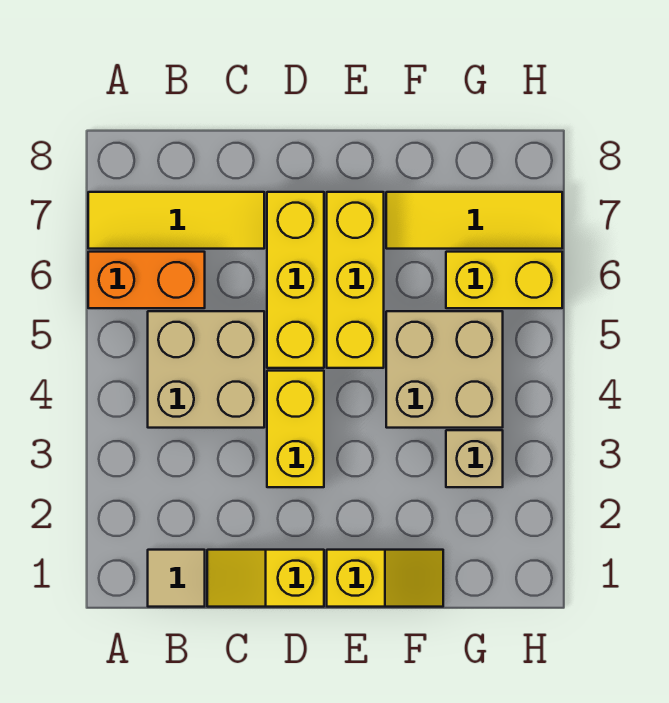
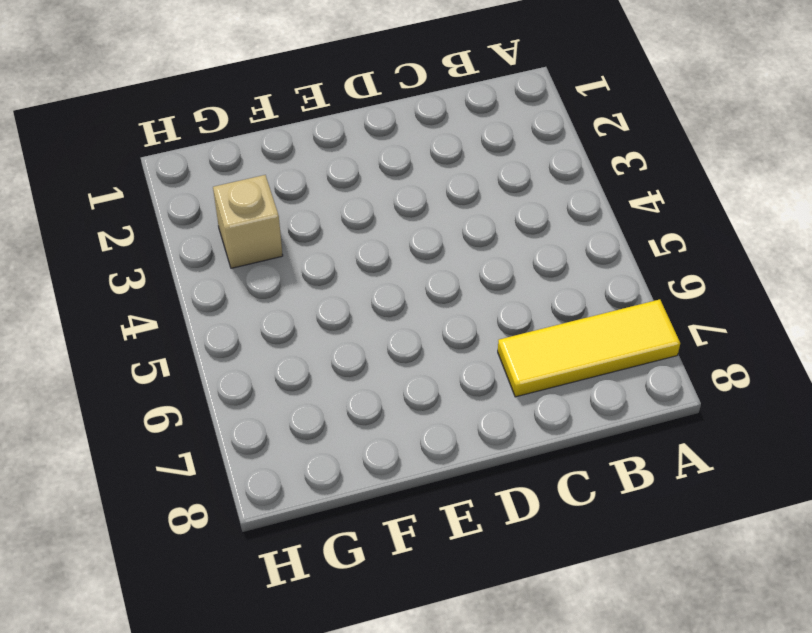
none -> orange brick A6:B6 level 1
none -> tan tile B1 level 1
none -> tan brick B4:C5 level 1

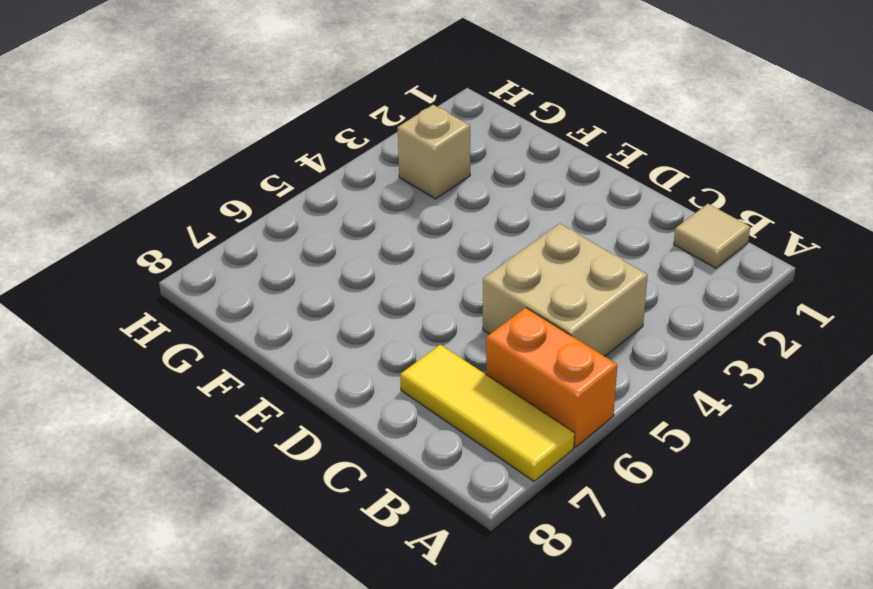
none -> yellow slope C1:D1 level 1 top D
none -> yellow brick D3:D4 level 1
none -> yellow brick D5:D7 level 1

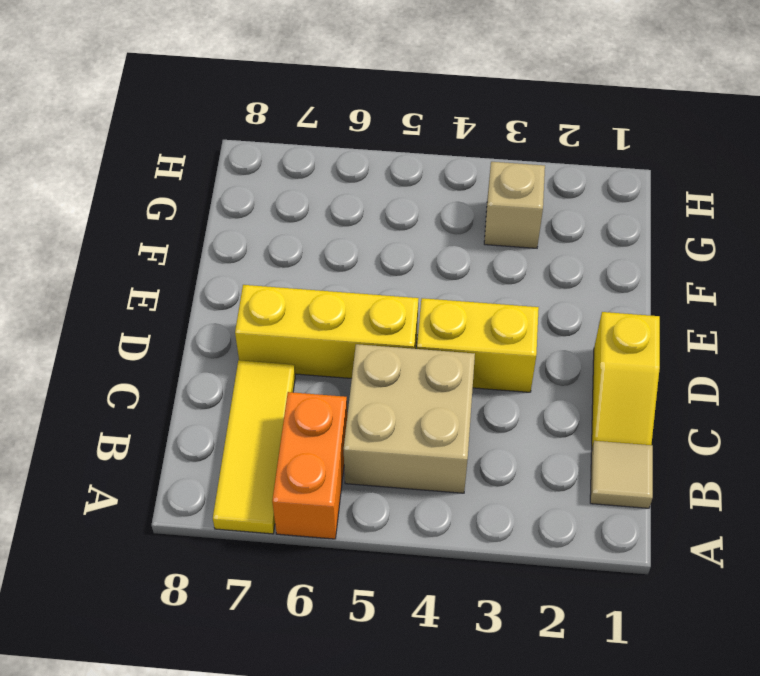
none -> yellow slope E1:F1 level 1 top E
none -> yellow brick E5:E7 level 1
none -> tan brick F4:G5 level 1

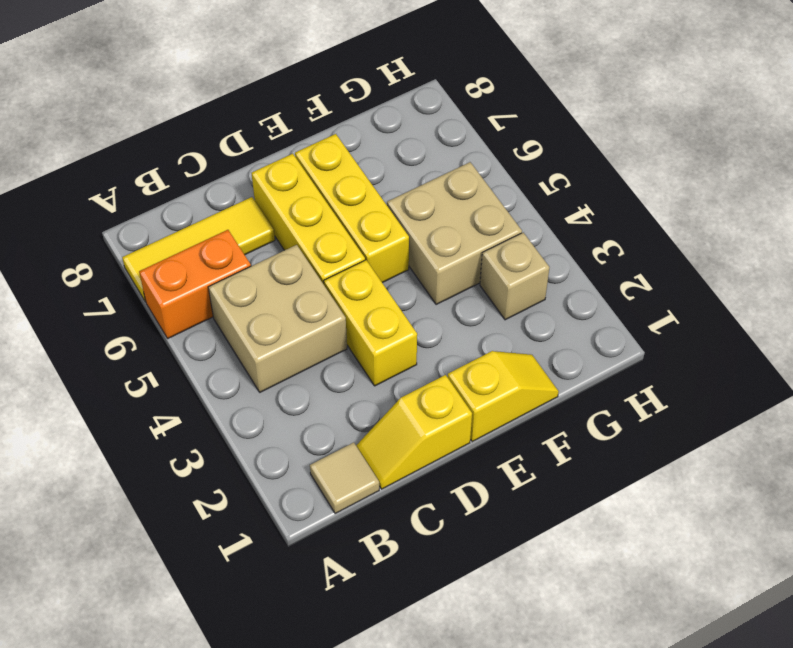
none -> yellow tile F7:H7 level 1
none -> yellow brick G6:H6 level 1

